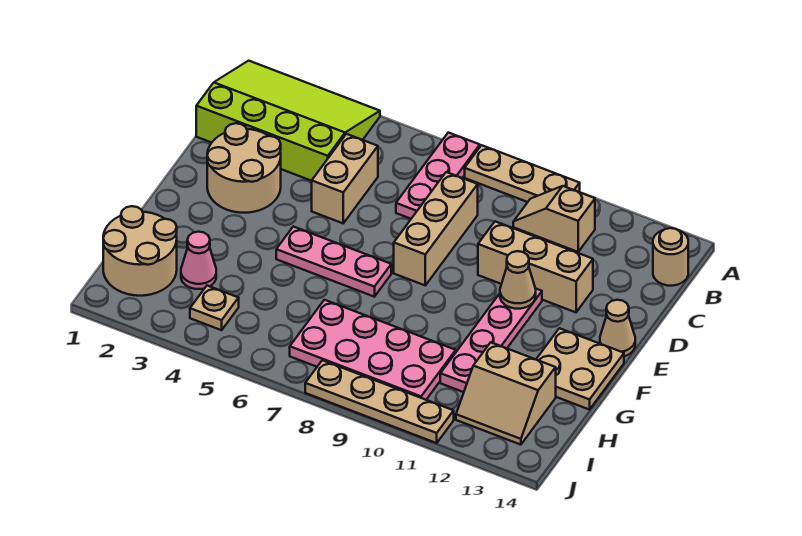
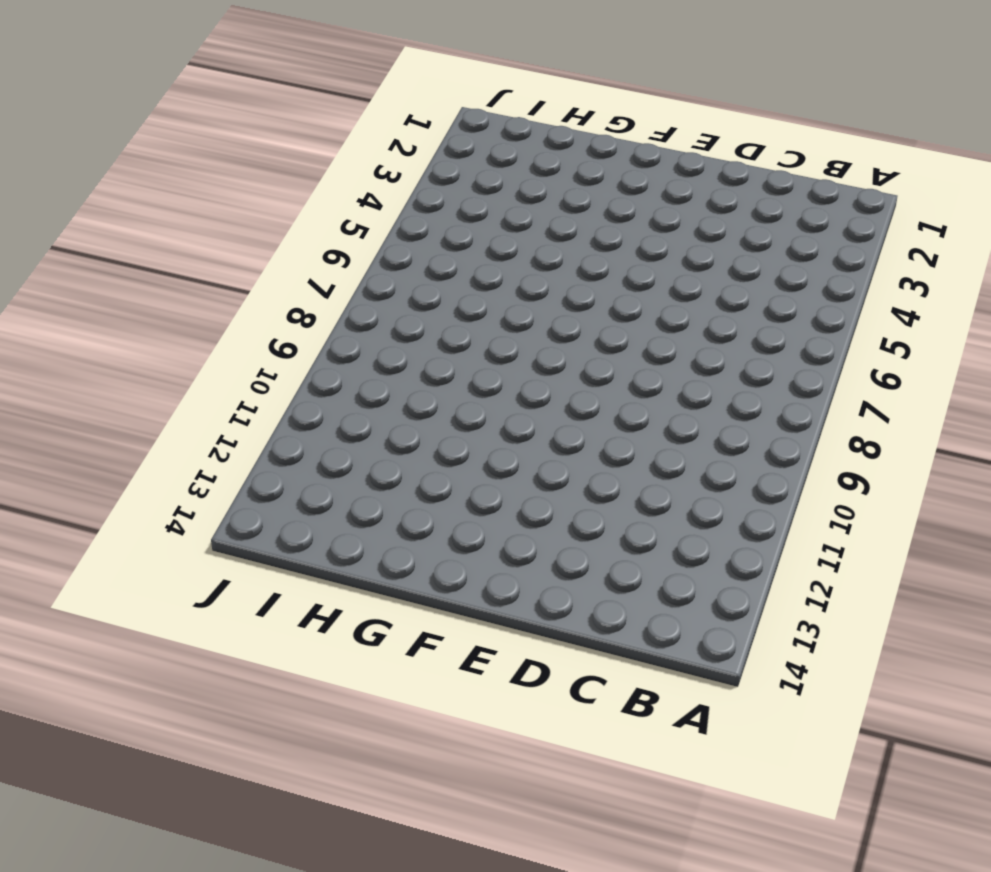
none -> lime slope A1:C4 level 1 top C
none -> pink plate A7:C7 level 1
none -> tan plate A8:A10 level 1

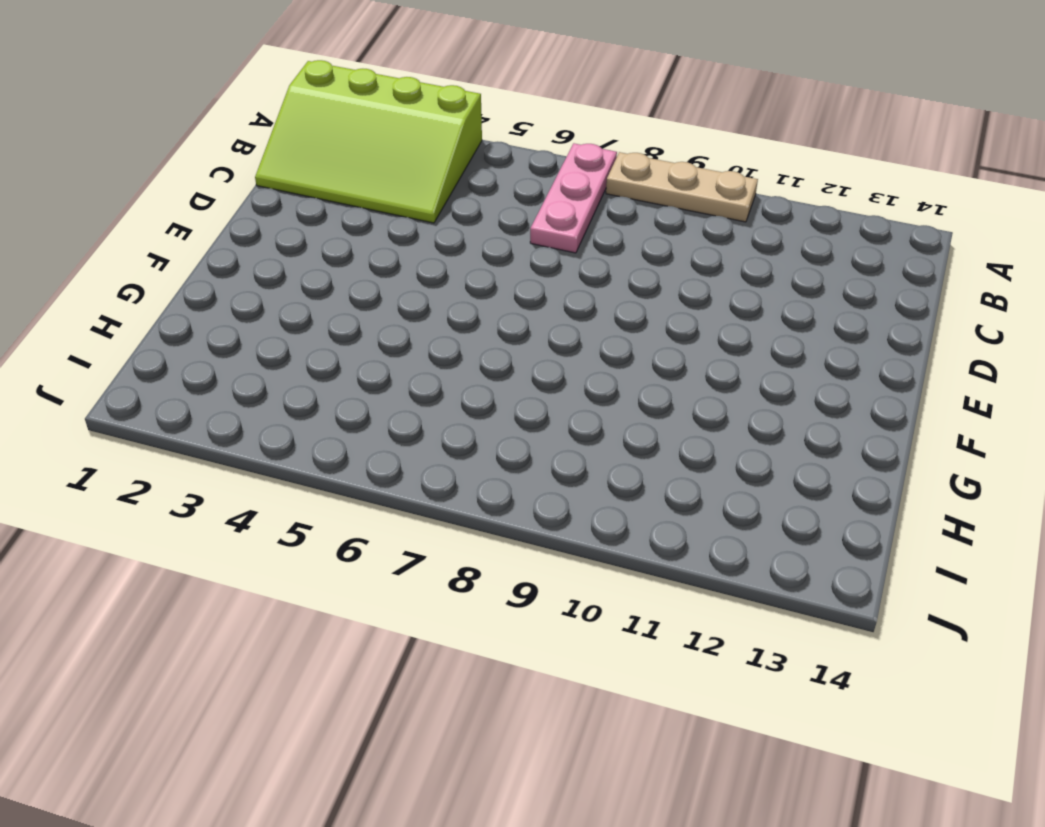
lime slope A1:C4 level 1 top A -> lime slope A1:C4 level 1 top C
none -> tan slope B10:B11 level 1 top 11
none -> tan round brick B14 level 1
none -> tan brick C5:D5 level 1

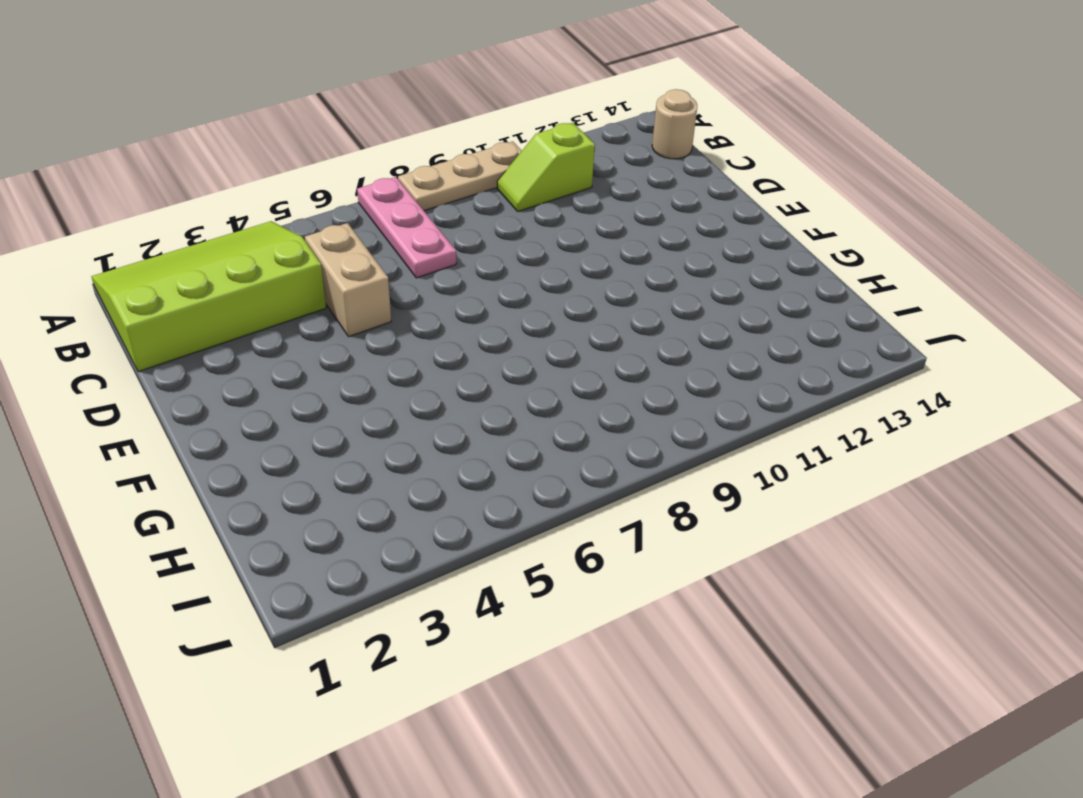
lime slope B10:B11 level 1 top 11 -> tan slope B10:B11 level 1 top 11
none -> tan brick C8:E8 level 1
none -> tan round brick D2:E3 level 1
none -> tan brick D10:D12 level 1

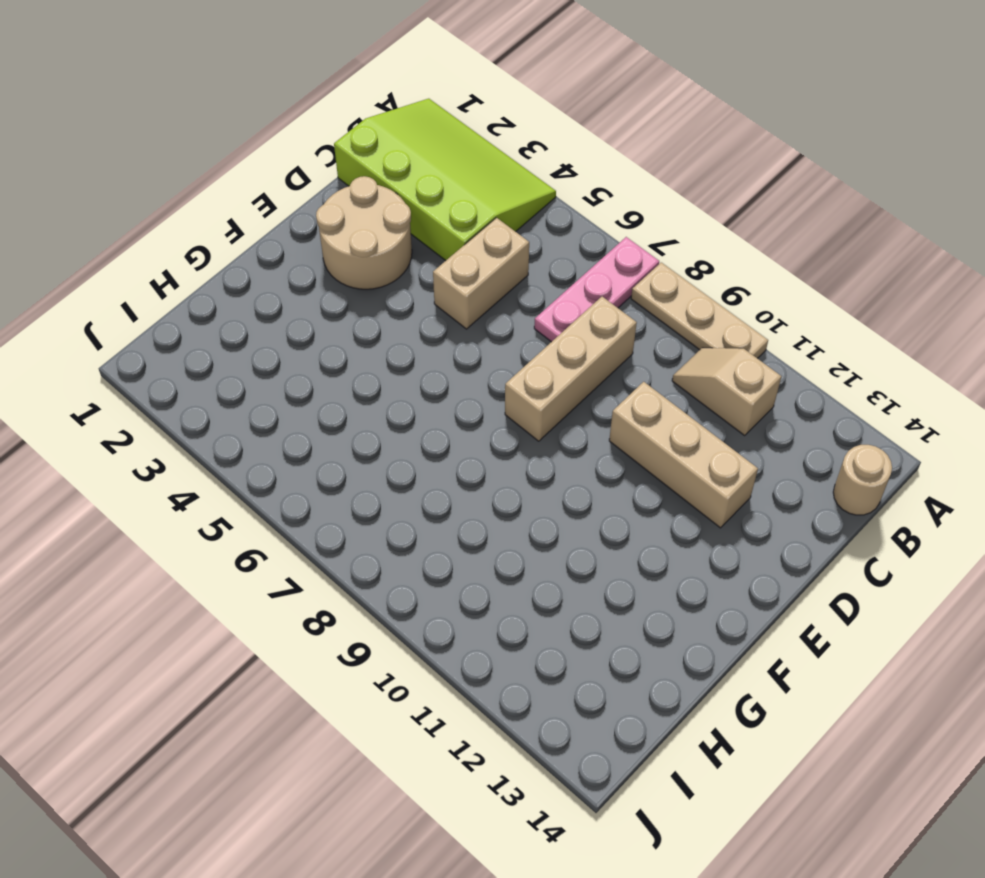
none -> pink plate E11:H11 level 1
none -> tan cone E14 level 1
none -> pink plate F5:F7 level 1

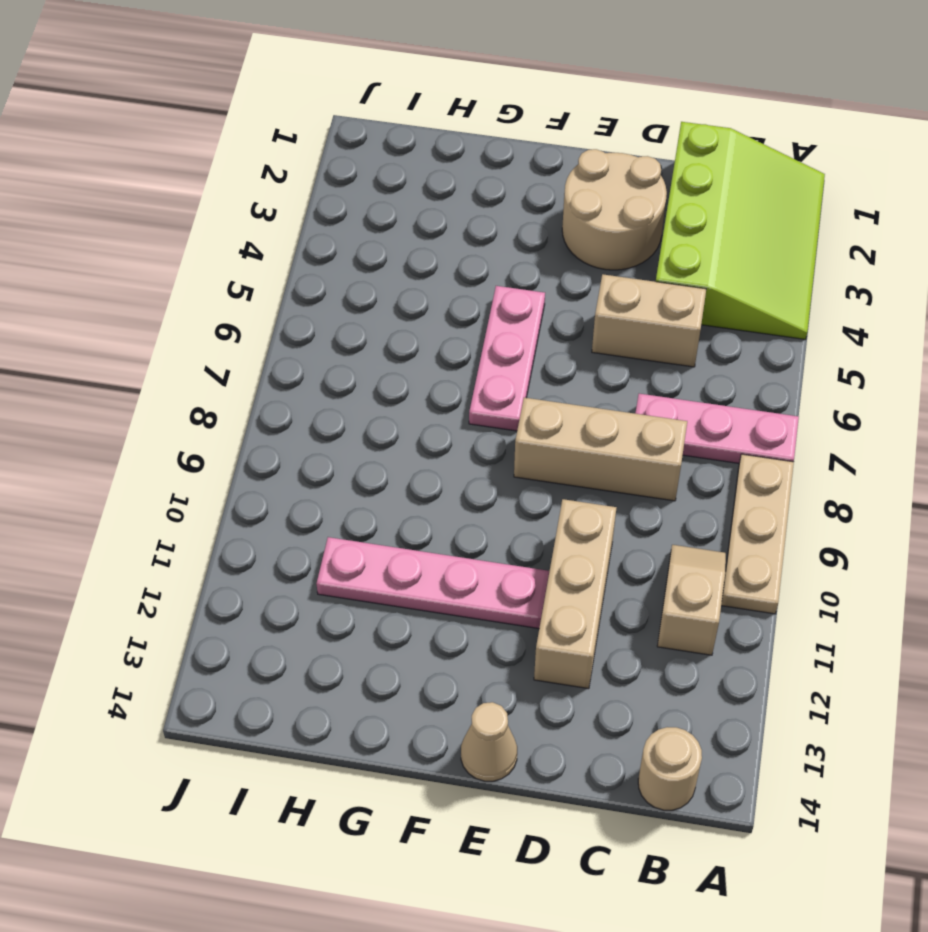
none -> tan plate F13:G14 level 1
none -> tan round brick H1:I2 level 1
none -> pink cone H3 level 1

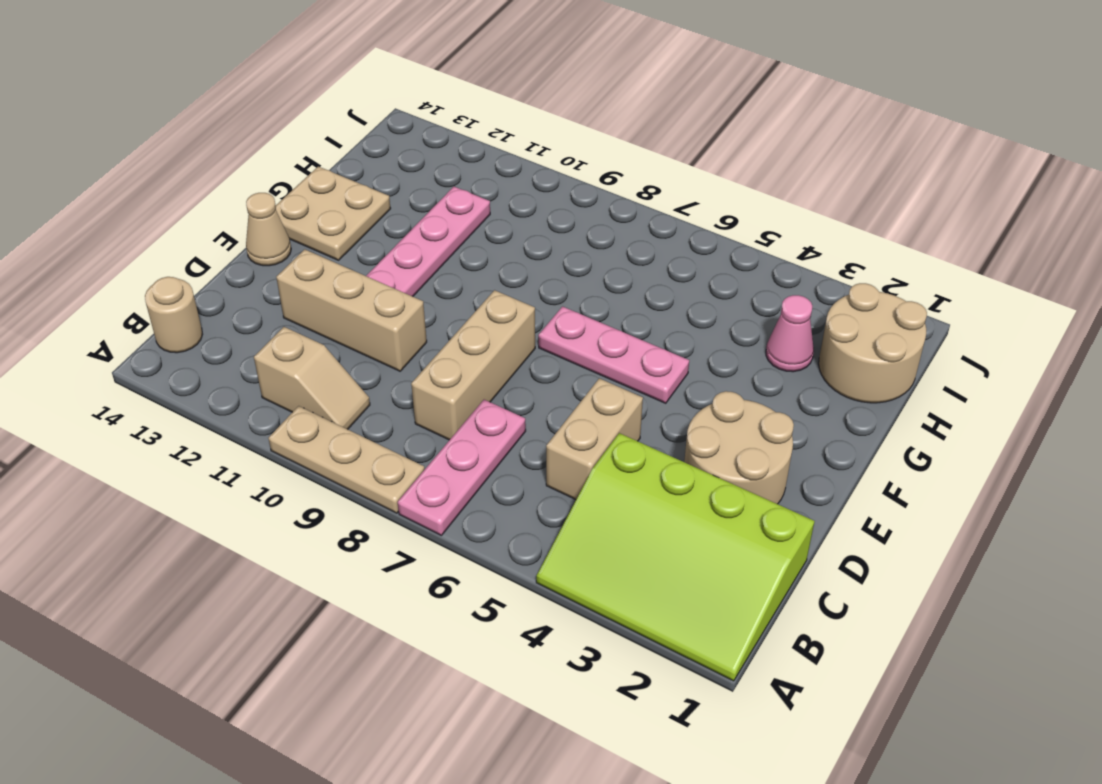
none -> pink plate H7:I10 level 1
none -> tan slope H12:I13 level 1 top H
none -> tan plate I4 level 1

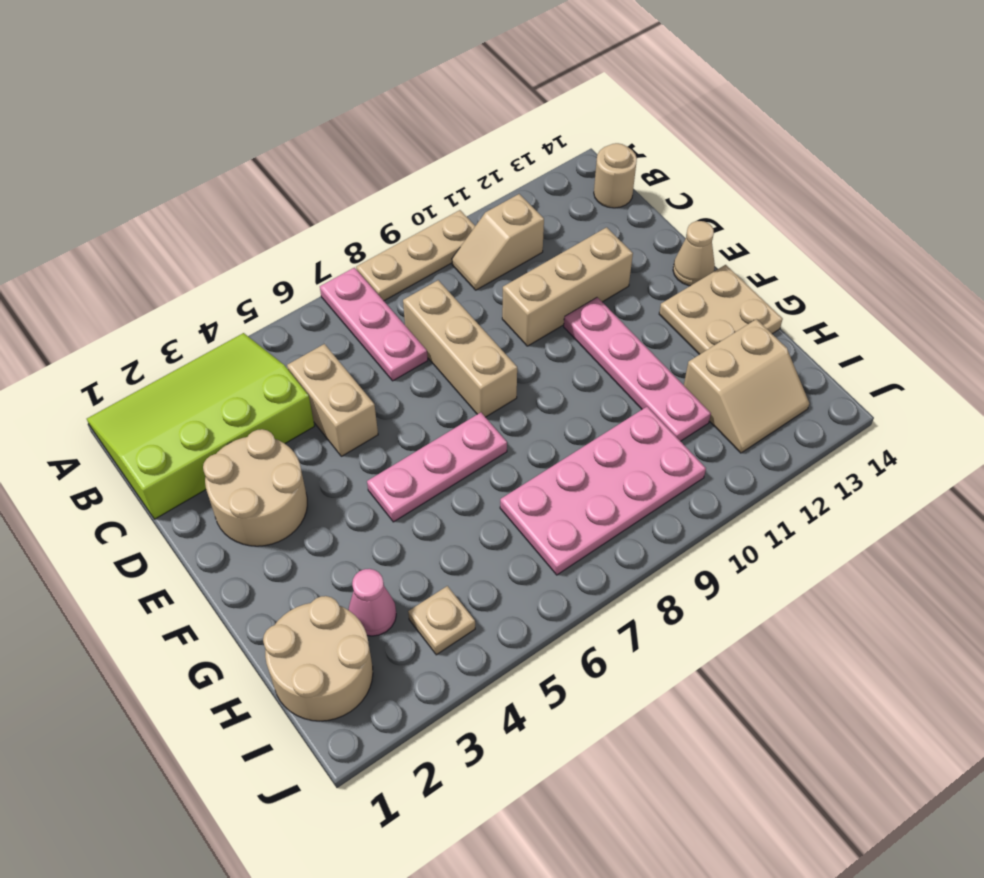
none -> tan plate J8:J11 level 1
none -> tan cone E11 level 2

